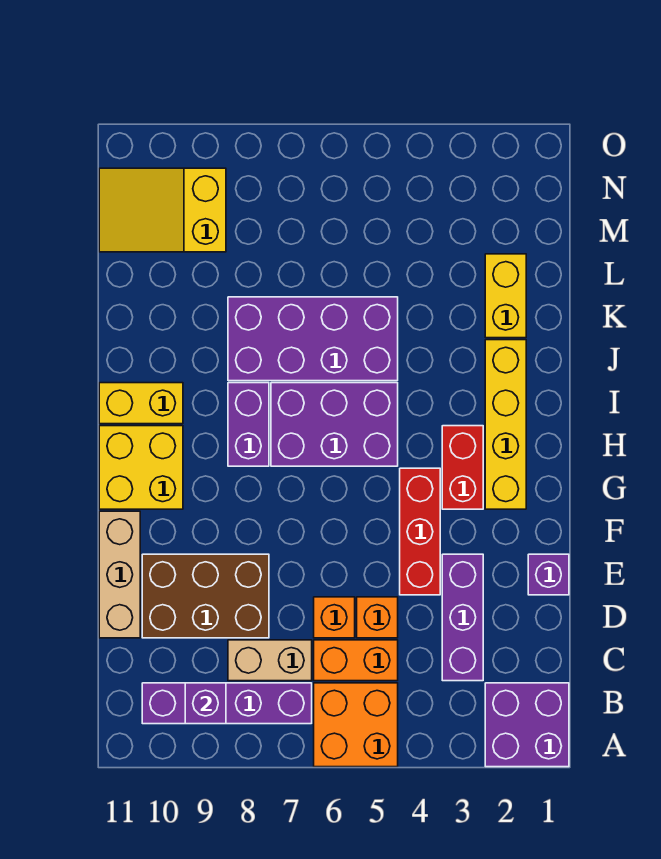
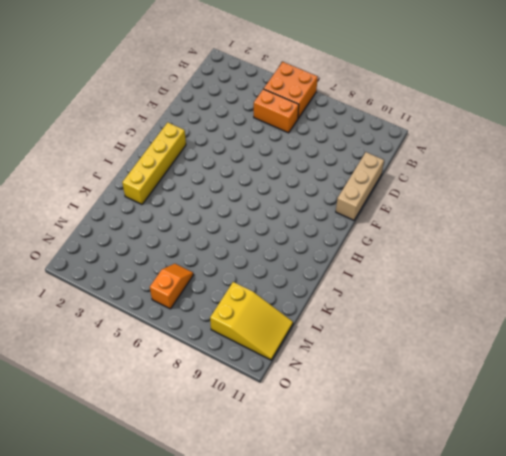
orange slope M6:N6 level 1 top N -> none
none -> purple brick A1:B2 level 1
none -> purple brick B7:B10 level 1
none -> purple brick C3:E3 level 1

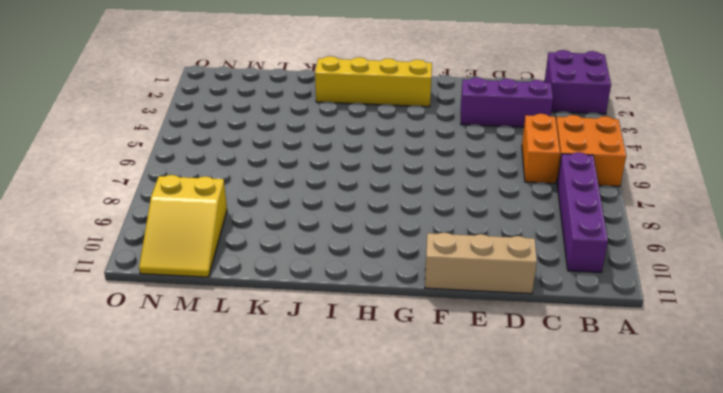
none -> tan brick C7:C8 level 1
none -> orange brick D5 level 1
none -> orange brick D6 level 1

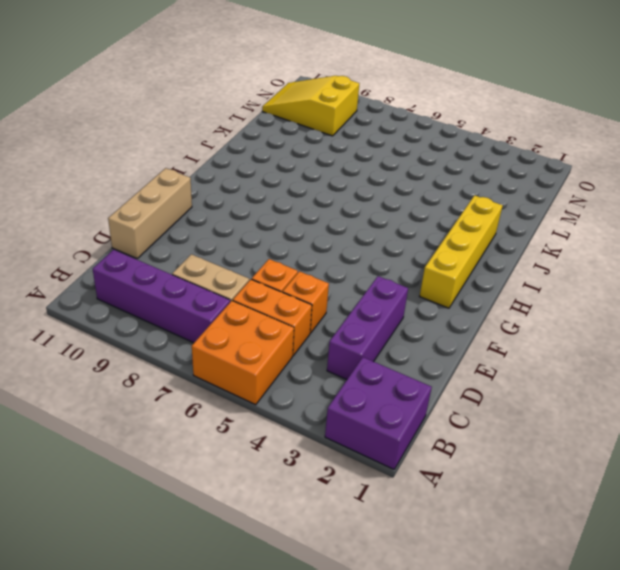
none -> brown brick D8:E10 level 1
none -> purple brick E1 level 1
none -> red brick E4:G4 level 1

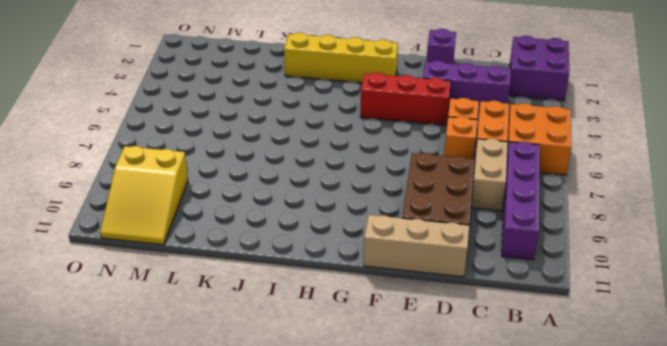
none -> red brick G3:H3 level 1
none -> yellow brick G10:H11 level 1
none -> purple brick H5:I7 level 1

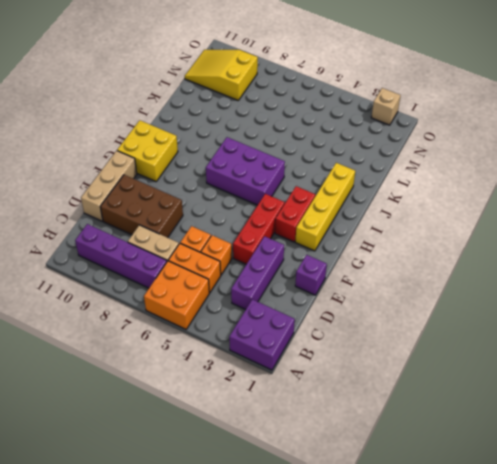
tan brick O2 level 1 -> none
none -> purple brick H8:I8 level 1
none -> yellow brick I10:I11 level 1
none -> purple brick J5:K8 level 1

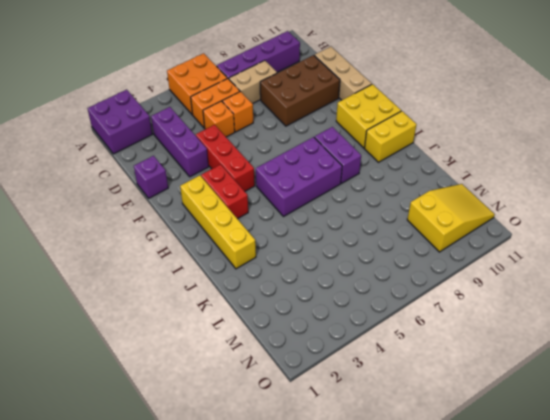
none -> purple brick J5:K8 level 1
none -> yellow brick K2:L2 level 1
none -> purple brick B9 level 2

